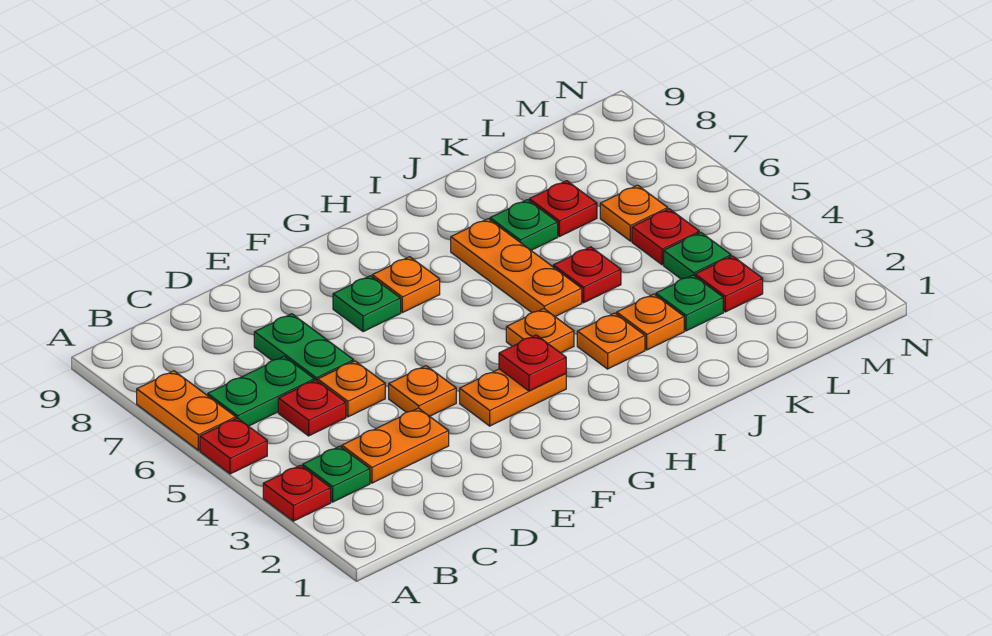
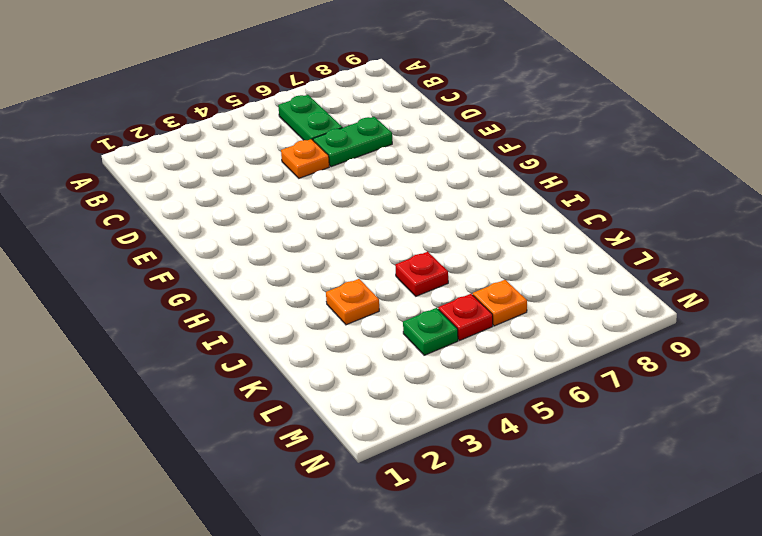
none -> red plate A3 level 1
none -> red plate A5 level 1
none -> orange plate A6:A7 level 1

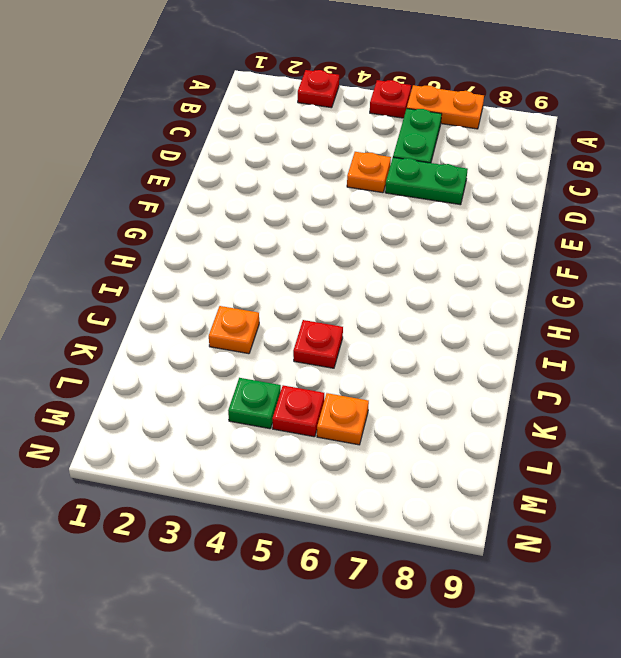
none -> green plate B3 level 1
none -> orange plate C3:D3 level 1
none -> red plate C5 level 1

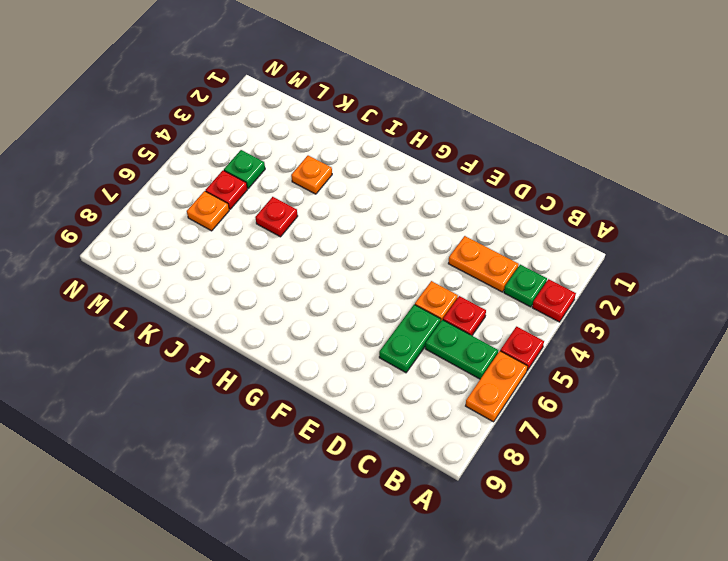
none -> orange plate E4 level 1
none -> orange plate F3:G3 level 1
none -> green plate F7 level 1

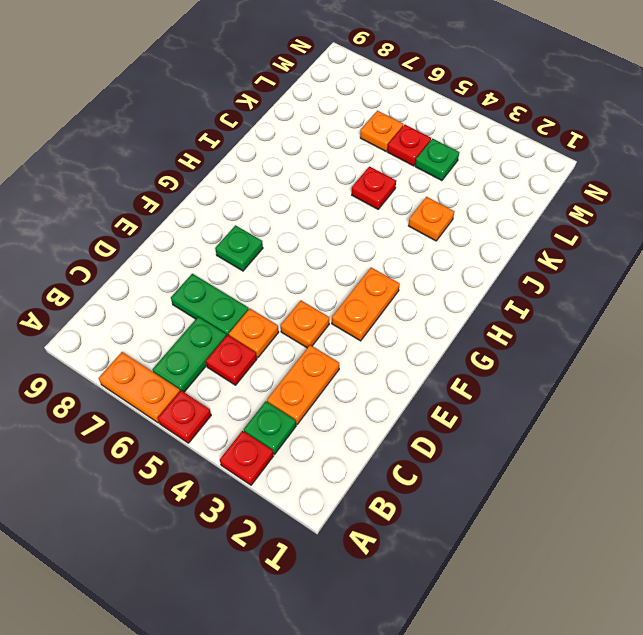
none -> orange plate G7 level 1
none -> orange plate H4 level 1
none -> orange plate I3 level 1

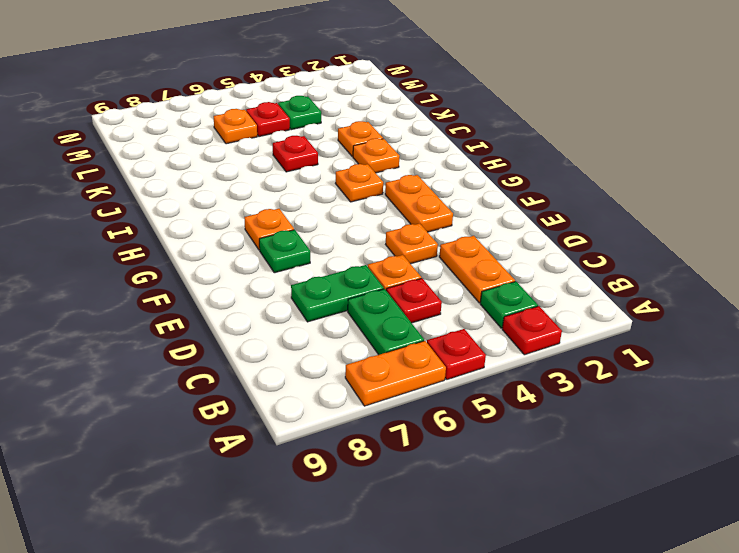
none -> orange plate I5:I7 level 1
none -> green plate J7 level 1
none -> green plate K3 level 1

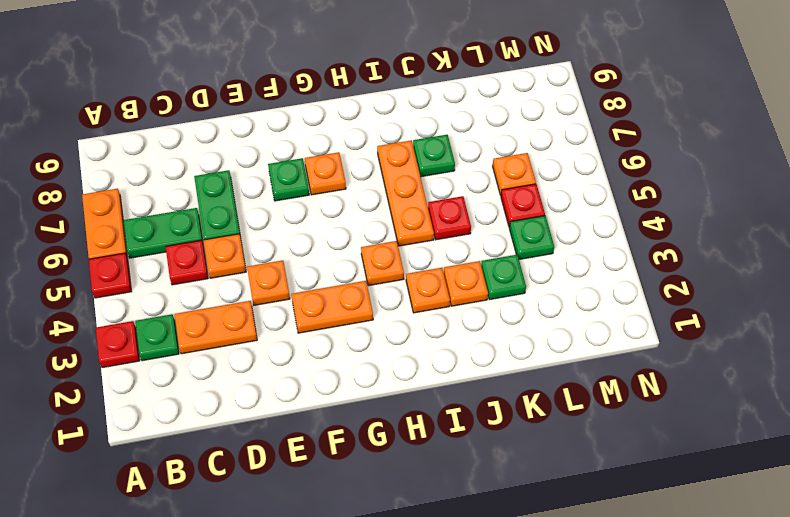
none -> red plate K7 level 1
none -> red plate L3 level 1
none -> red plate G3 level 2

